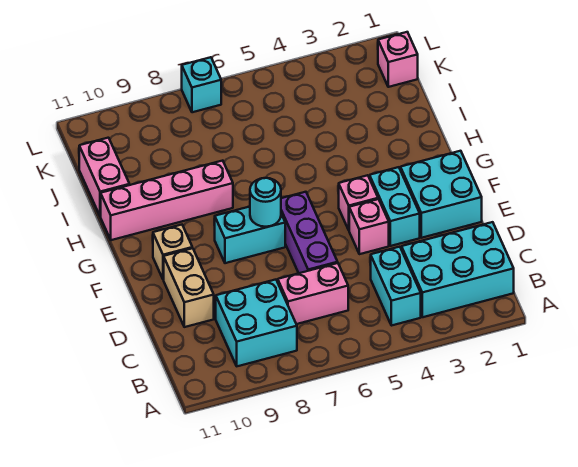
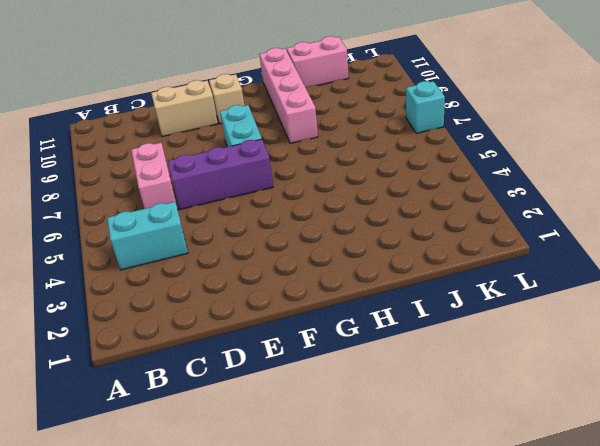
none -> cyan brick B1:C3 level 1
none -> cyan brick B8:C9 level 1
none -> cyan brick E1:F2 level 1

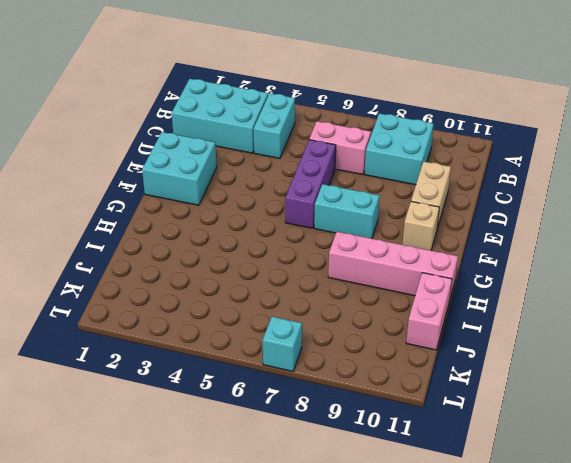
none -> cyan brick E3:F3 level 1
none -> pink brick E4 level 1
none -> pink brick F4 level 1

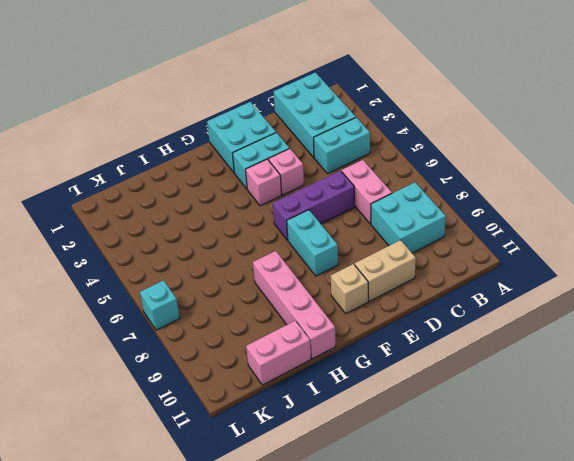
none -> pink brick K1 level 1
none -> cyan round brick F7 level 2

